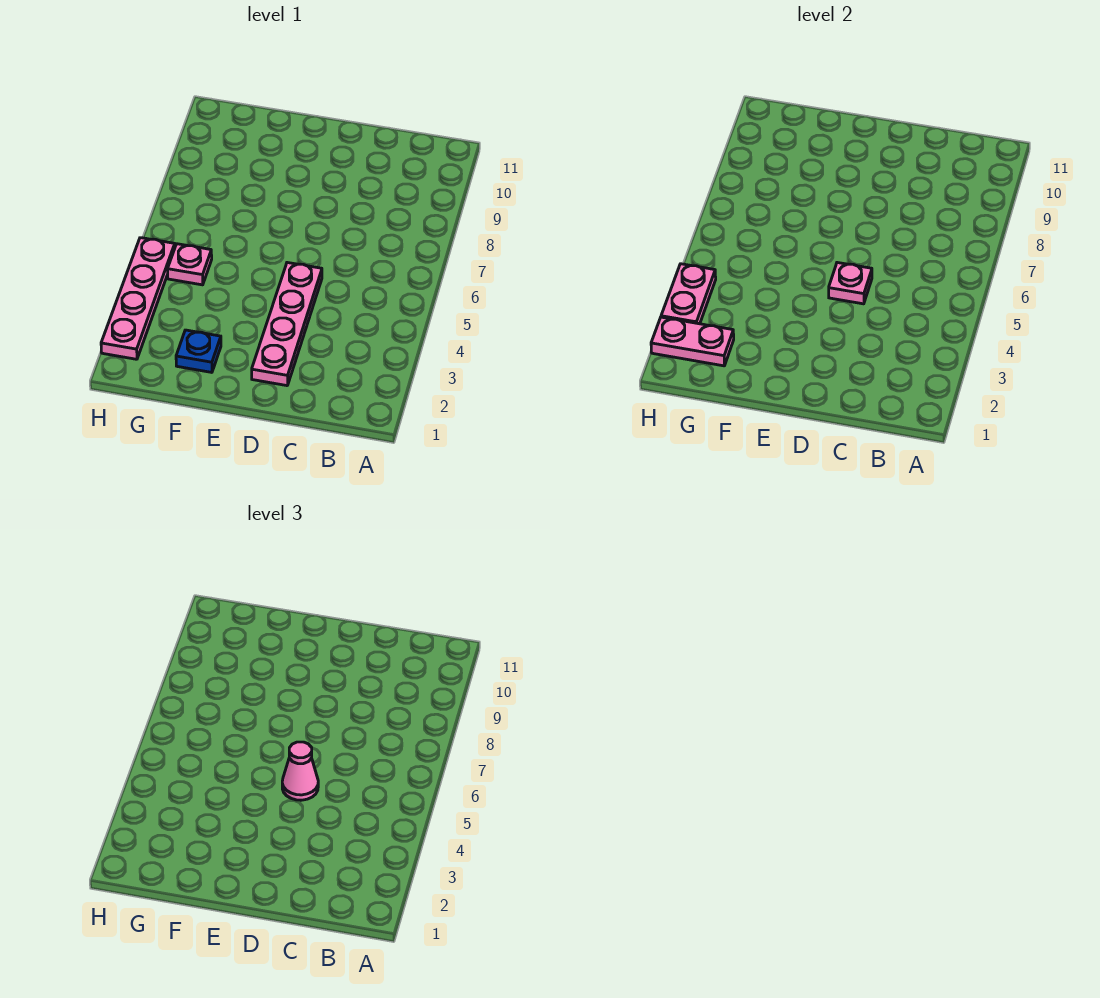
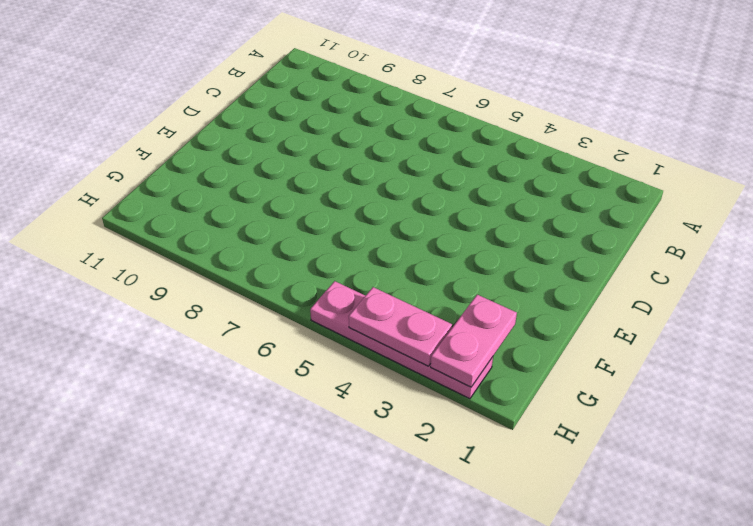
none -> pink plate D2:D5 level 1
none -> blue plate F2 level 1

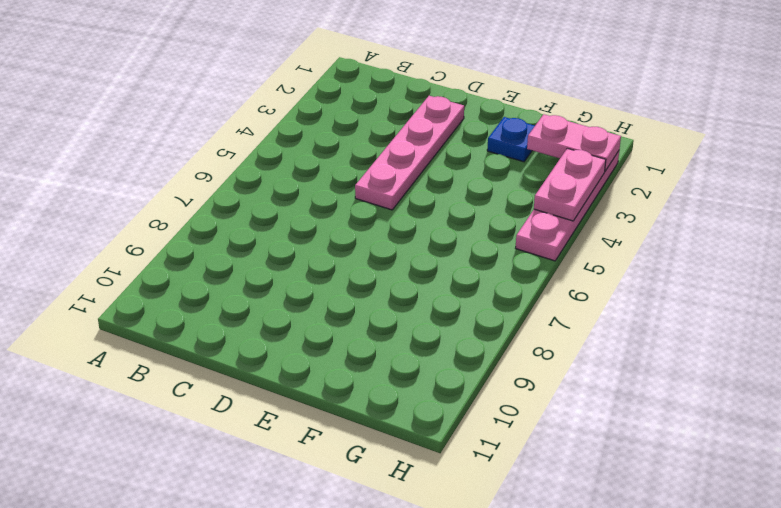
none -> pink plate G5 level 1
none -> pink plate D5 level 2

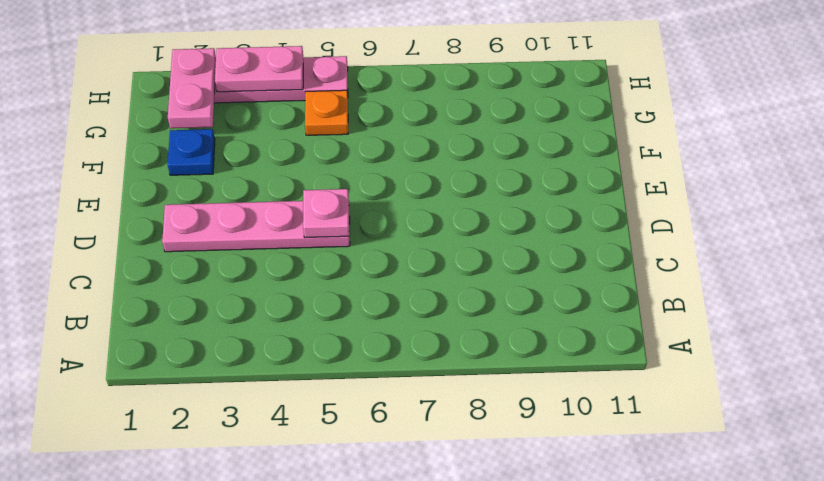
orange plate G5 level 1 -> pink plate G5 level 1
none -> pink cone D5 level 3

